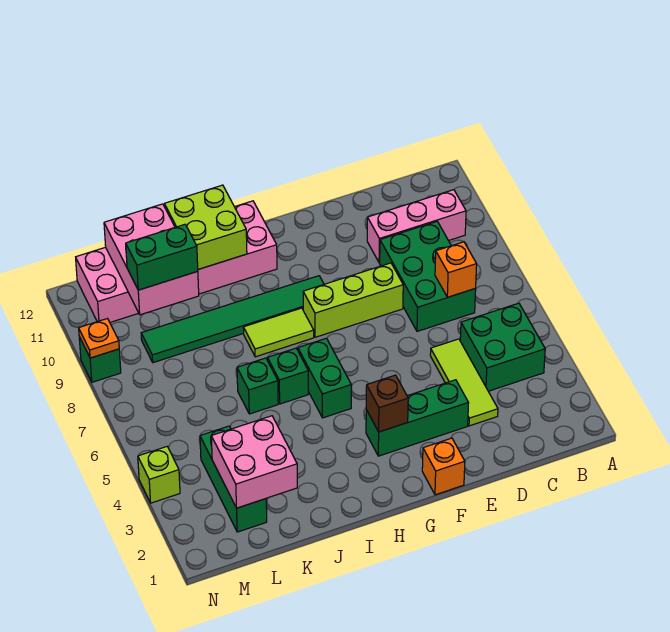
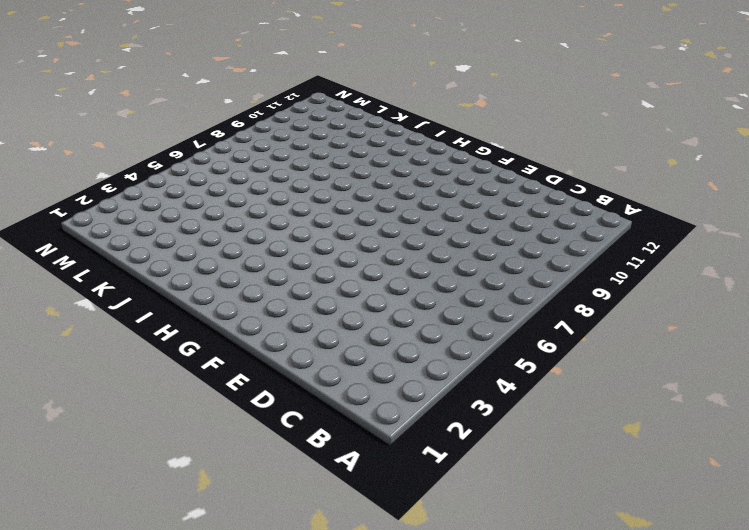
none -> green brick B4:C5 level 1
none -> pink brick B10:D10 level 1
none -> green brick C7:D9 level 1

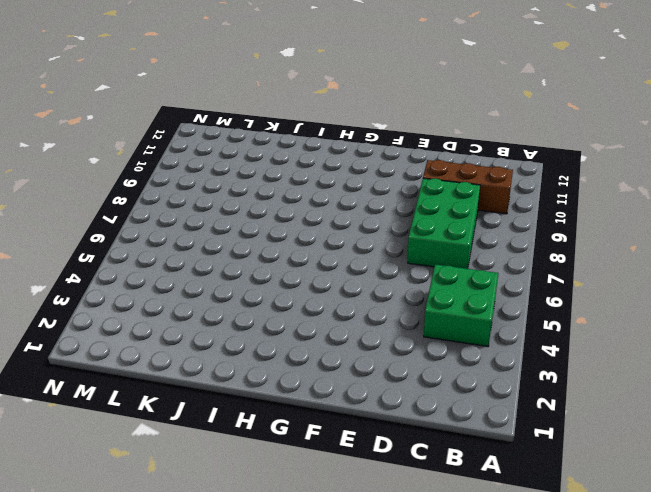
brown brick B10:D10 level 1 -> pink brick B10:D10 level 1
none -> lime tile D3:D5 level 1
none -> green brick E3:G3 level 1
none -> lime brick E8:G8 level 1

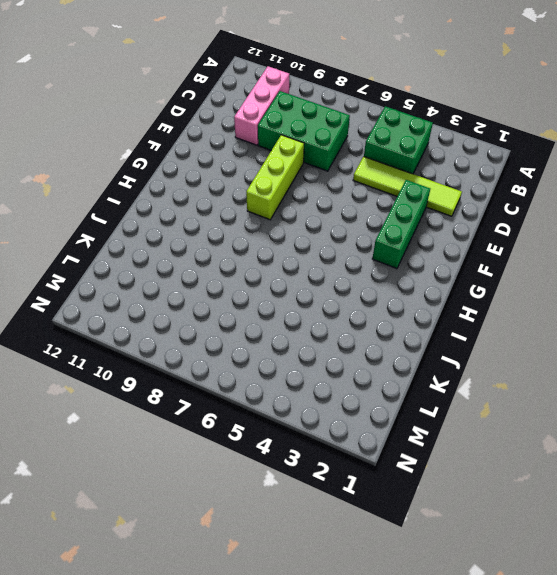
lime tile D2:D5 level 1 -> lime tile D3:D5 level 1
none -> orange brick F1 level 1
none -> green tile G9:L9 level 1
none -> green brick H5:H6 level 1

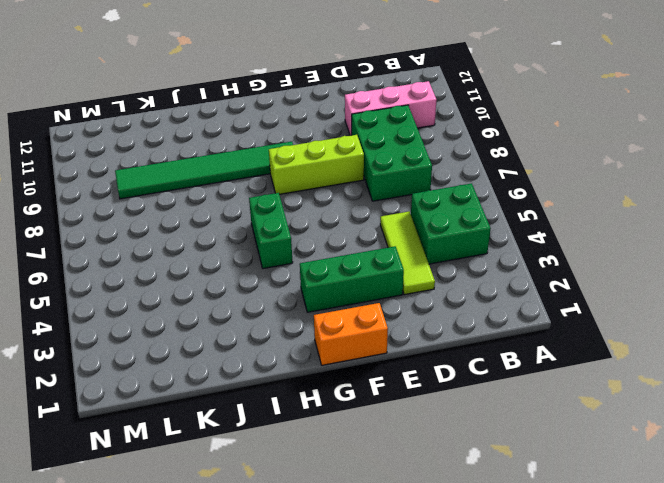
orange brick F1:G1 level 1 -> orange brick F1 level 1
none -> lime tile H8:I8 level 1
none -> pink brick H11:M12 level 1
none -> green brick I6 level 1

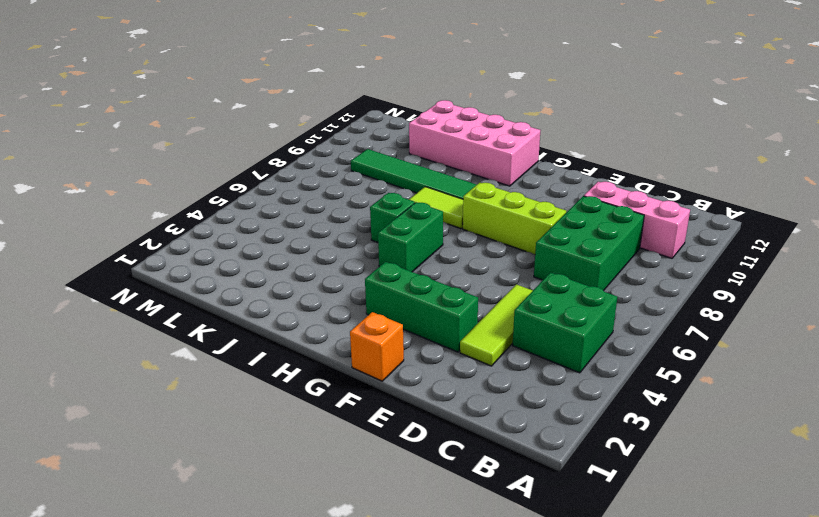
pink brick H11:K12 level 1 -> pink brick H11:M12 level 1
none -> green brick J6 level 1
none -> green brick L2:L4 level 1
none -> lime brick N4 level 1

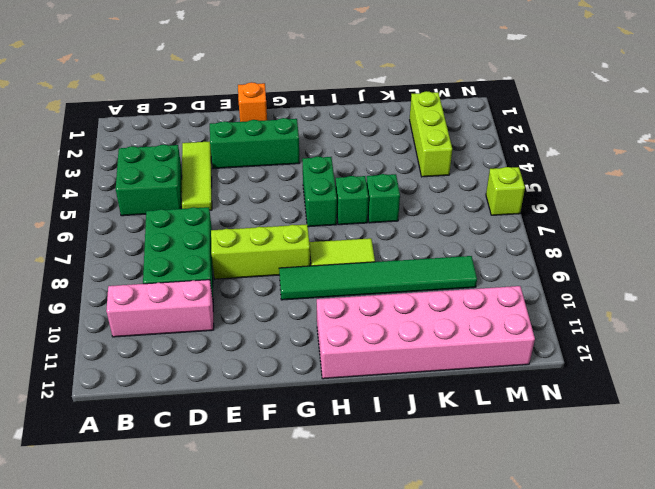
lime brick L2:L4 level 1 -> green brick L2:L4 level 1
lime brick N6 level 1 -> lime brick N4 level 1
none -> green brick N9 level 1
none -> orange brick C7 level 2
none -> brown brick G3 level 2

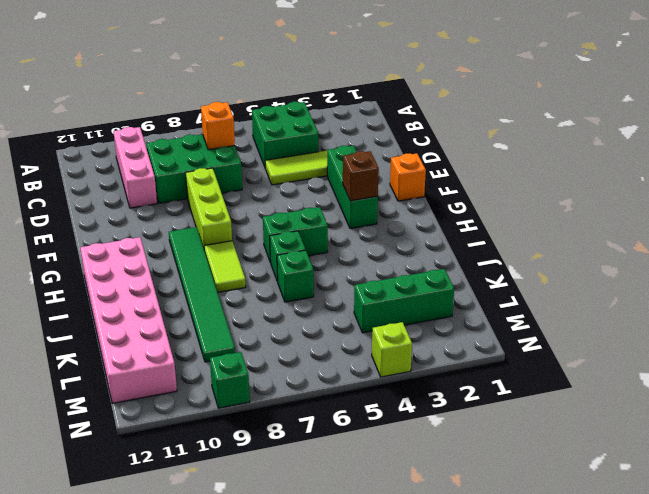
none -> lime brick I11:J12 level 2
none -> pink brick K2:L3 level 2
none -> pink brick K10:L12 level 2

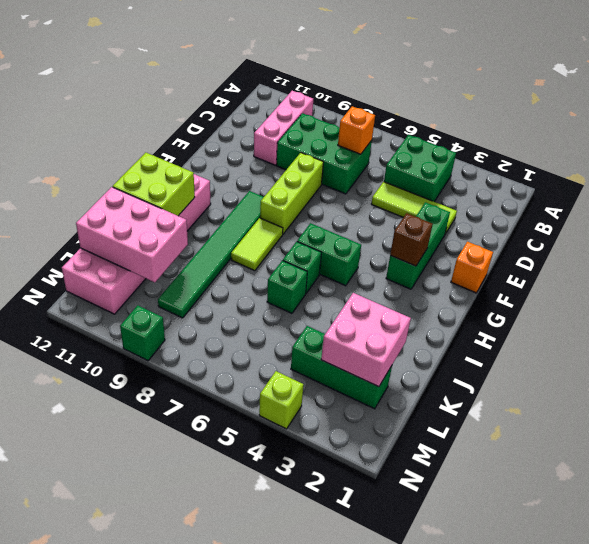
none -> orange plate N9 level 2
none -> green brick K10:L10 level 3

